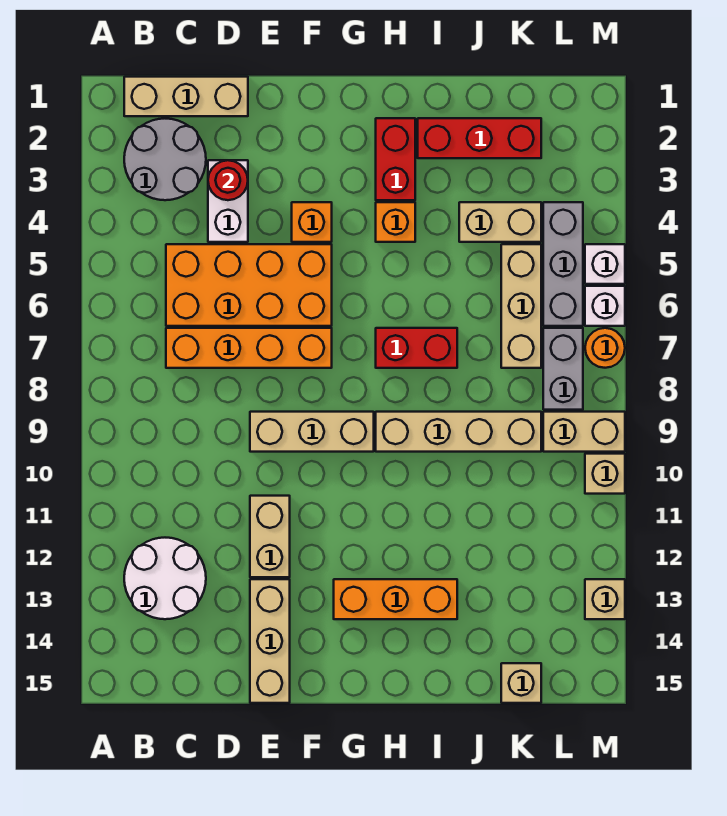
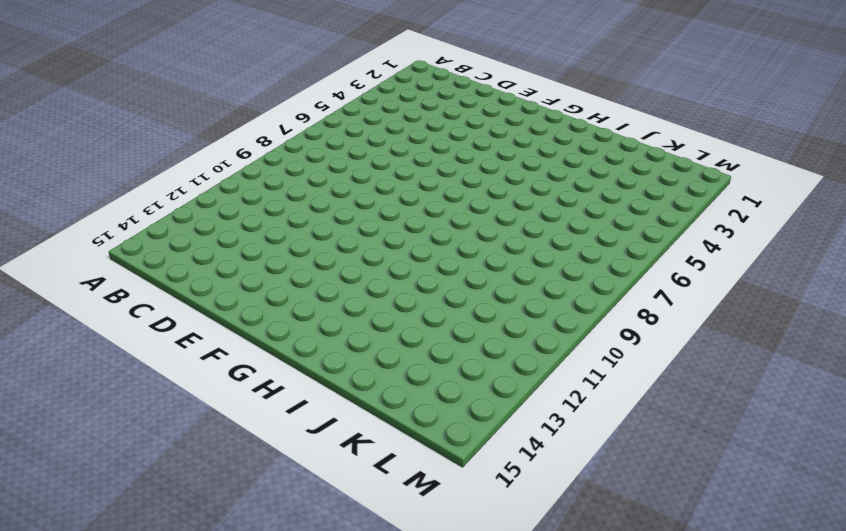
none -> tan brick B1:D1 level 1
none -> grey round brick B2:C3 level 1
none -> white round brick B12:C13 level 1

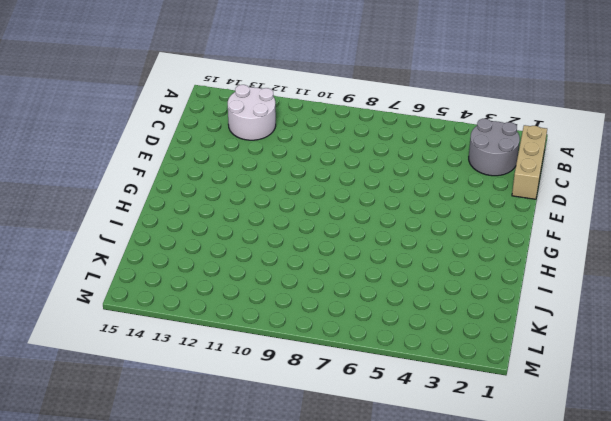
none -> orange brick C5:F6 level 1
none -> orange brick C7:F7 level 1
none -> white brick D3:D4 level 1

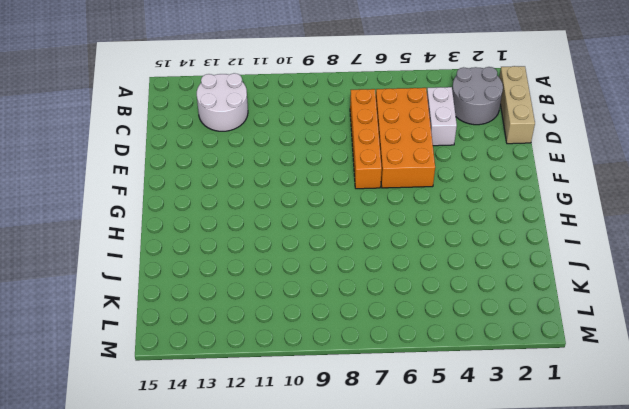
white brick C4:D4 level 1 -> white brick D3:D4 level 1
none -> tan brick E9:G9 level 1
none -> tan brick E11:E12 level 1
none -> tan brick E13:E15 level 1

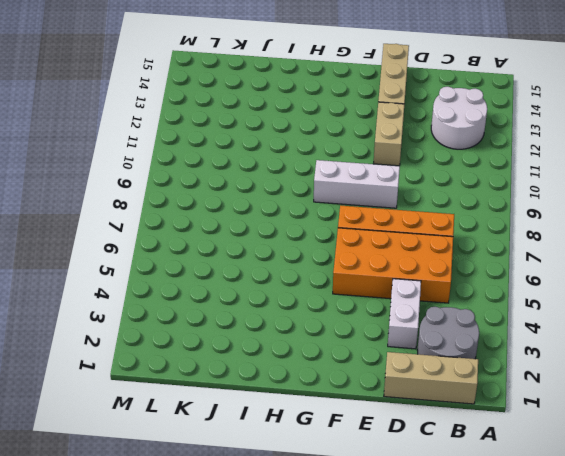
white brick E9:G9 level 1 -> tan brick E9:G9 level 1
none -> orange brick F4 level 1
none -> orange brick G13:I13 level 1
none -> red brick H2:H3 level 1

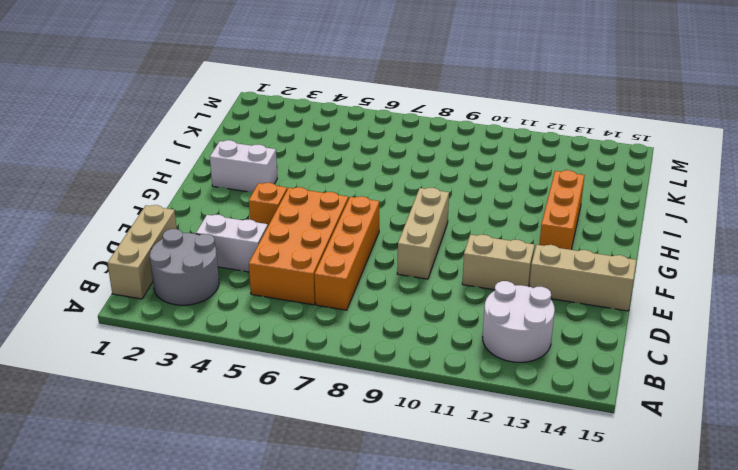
white brick H2:H3 level 1 -> red brick H2:H3 level 1
none -> orange brick H4 level 1
none -> red brick H7:I7 level 1
none -> tan brick H9:K9 level 1

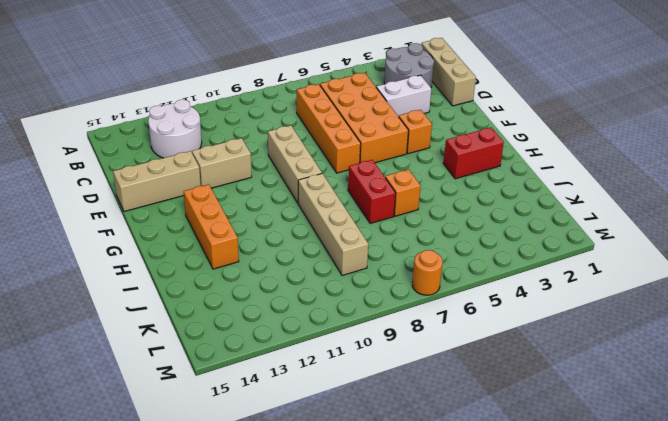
orange brick I6 level 1 -> orange brick H4 level 1
none -> red brick I2:K2 level 1
none -> tan brick J4:K4 level 1
none -> tan brick K5:K7 level 1

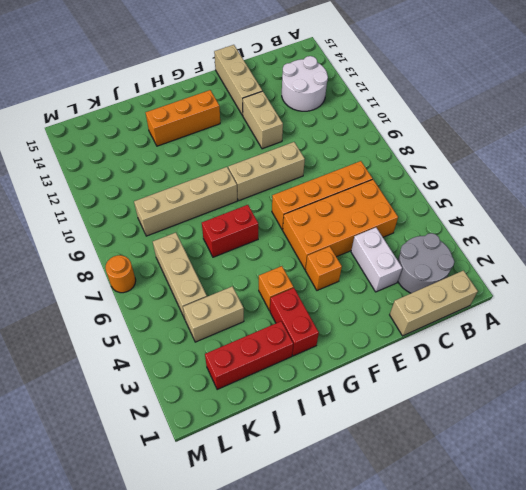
none -> tan brick K15 level 1
none -> grey brick L4:L6 level 1
none -> grey brick L7:L8 level 1

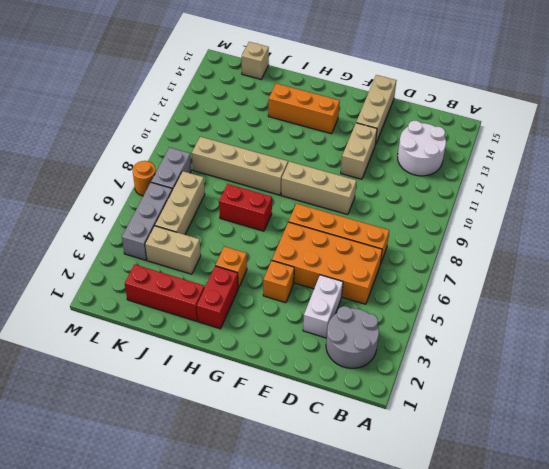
none -> tan brick B1:D1 level 1
none -> tan brick L9:M9 level 1
none -> white brick M5 level 1

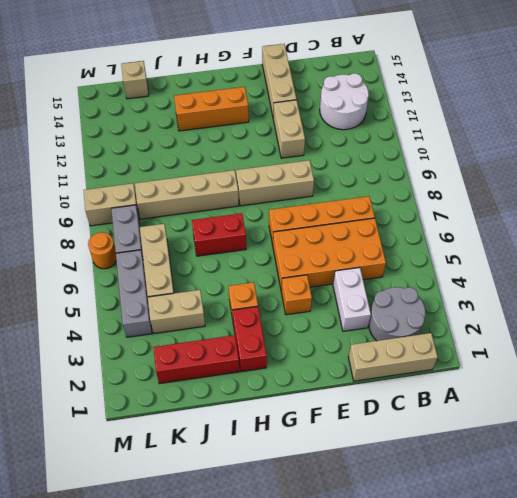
none -> white brick M5 level 1
none -> white brick M6 level 1
none -> tan brick M10 level 1

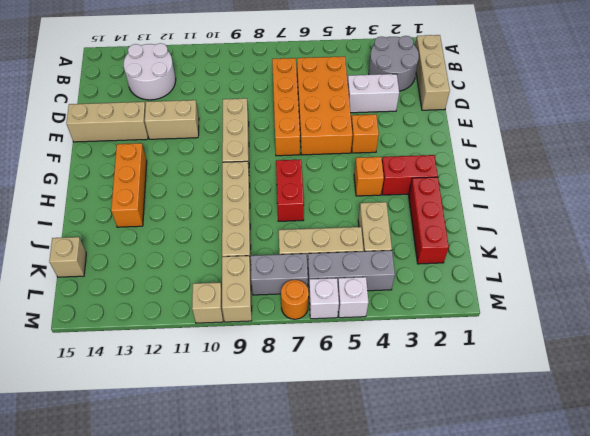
none -> tan brick M13 level 1
none -> red round brick D3 level 2

